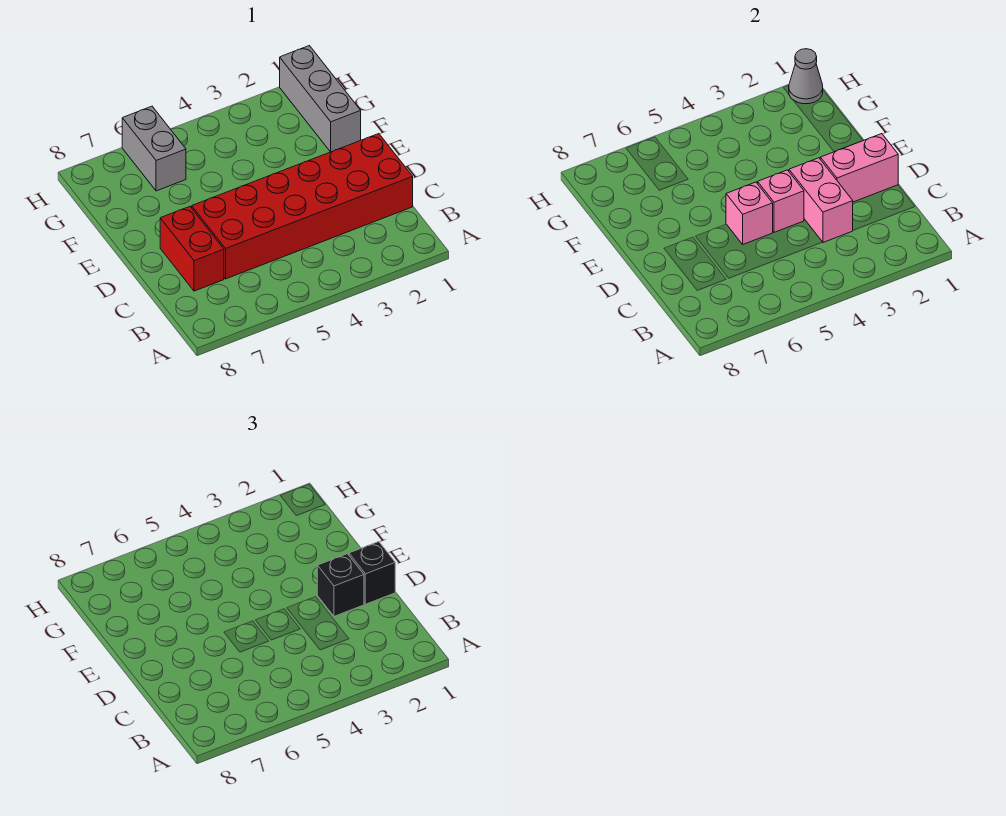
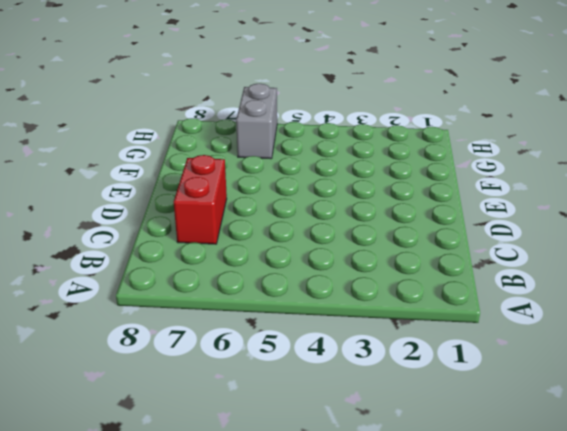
none -> red brick C1:D6 level 1
none -> grey brick F1:H1 level 1

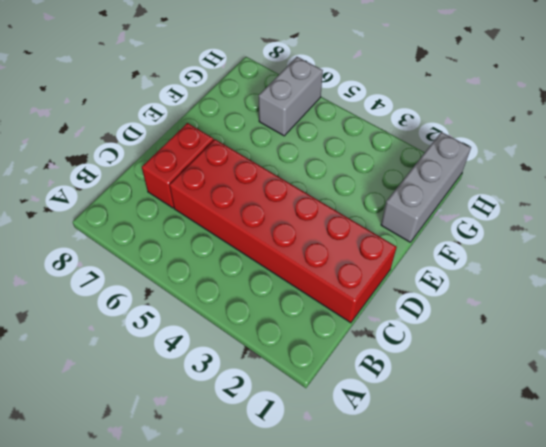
none -> pink brick C3:D3 level 2
none -> pink brick D1:D2 level 2

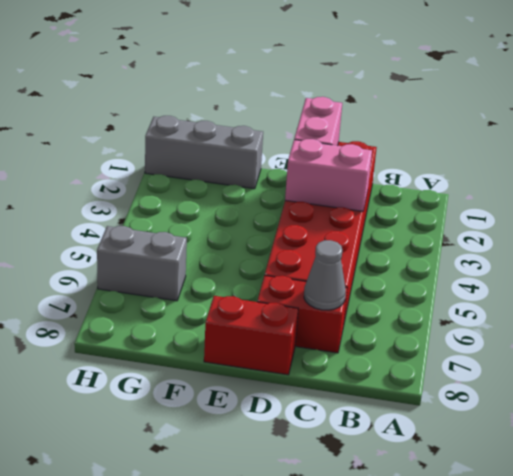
grey cone C7 level 2 -> grey cone H1 level 2
red brick D8:E8 level 1 -> none
none -> pink brick D4 level 2
none -> pink brick D5 level 2

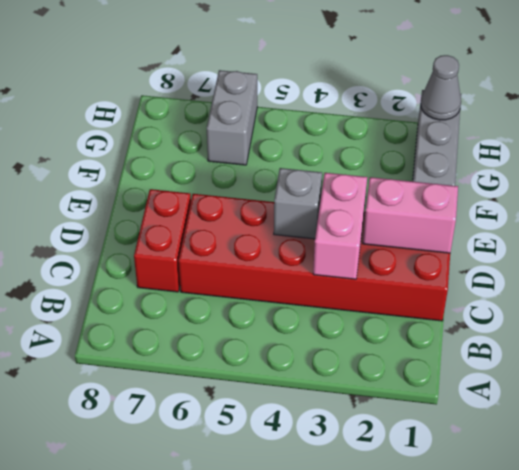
grey brick D4 level 2 -> pink brick D4 level 2
none -> pink brick D5 level 2
none -> black brick D1 level 3

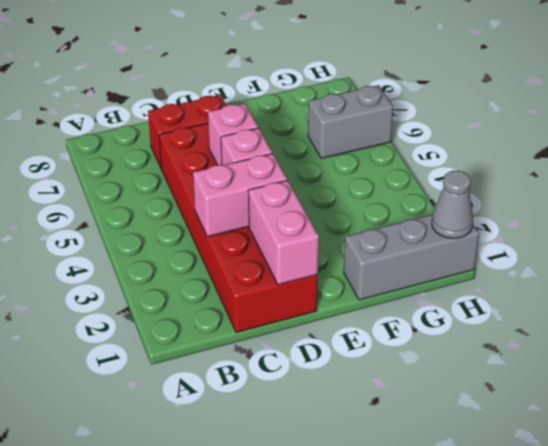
none -> black brick D1 level 3
none -> black brick D2 level 3

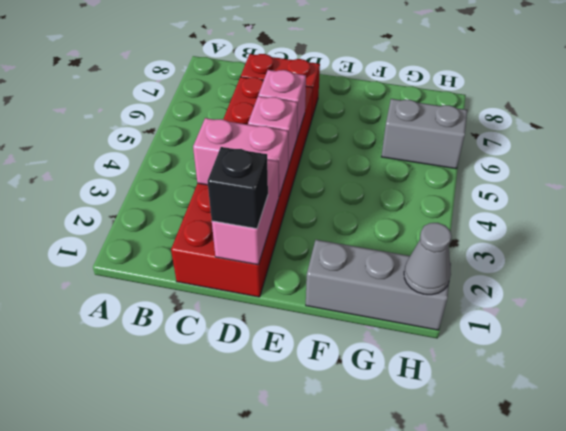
none -> black brick D2 level 3

